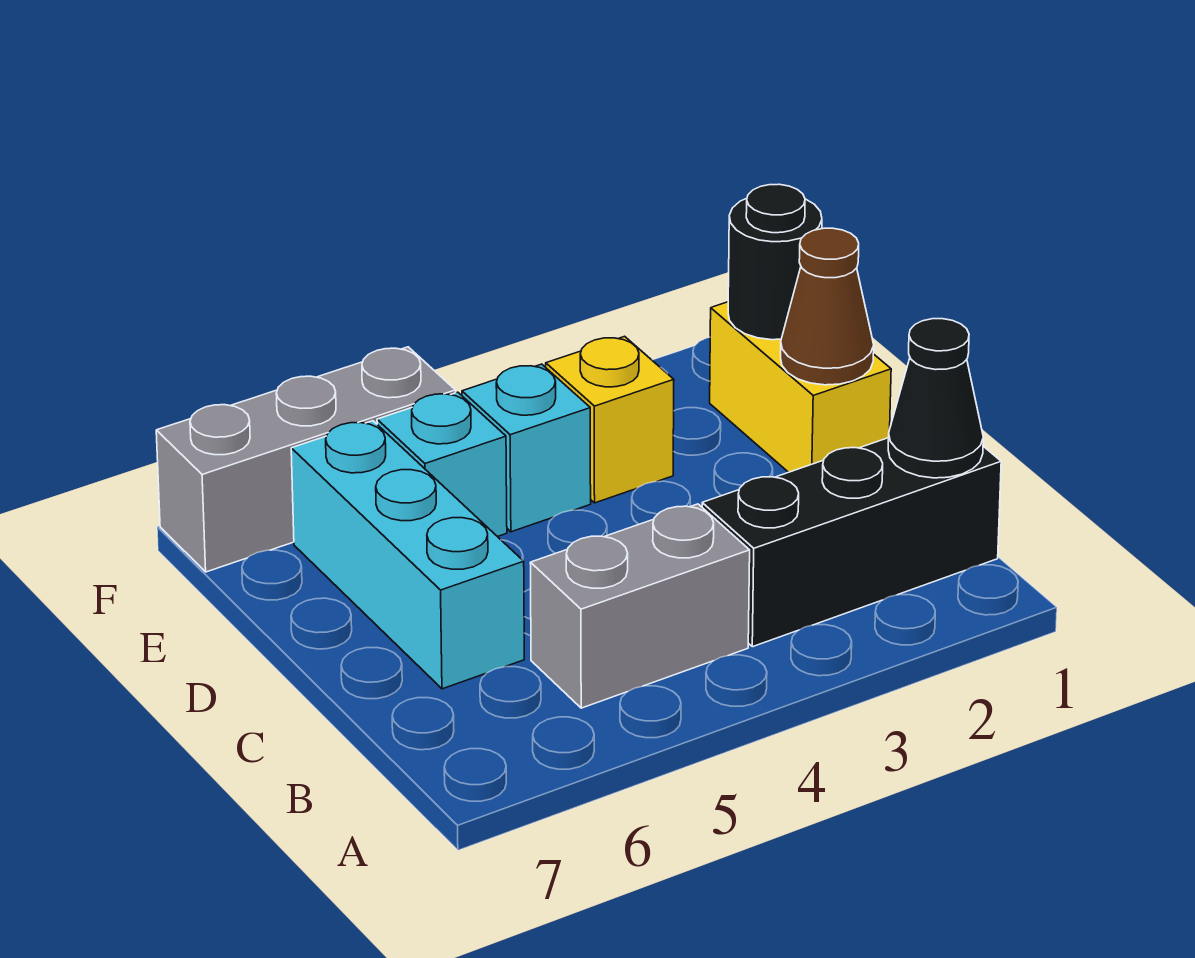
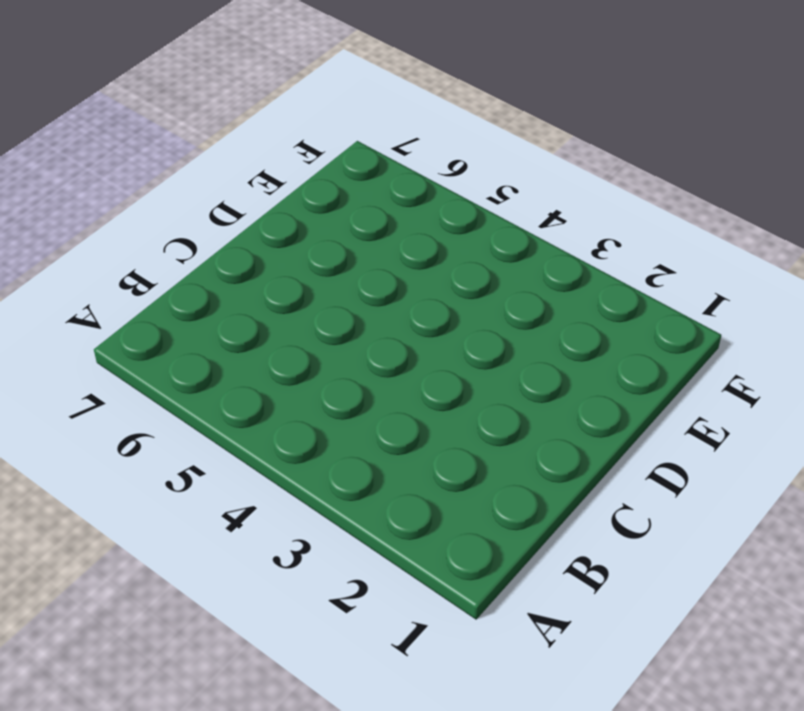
none -> black brick B1:B3 level 1
none -> grey brick B4:B5 level 1

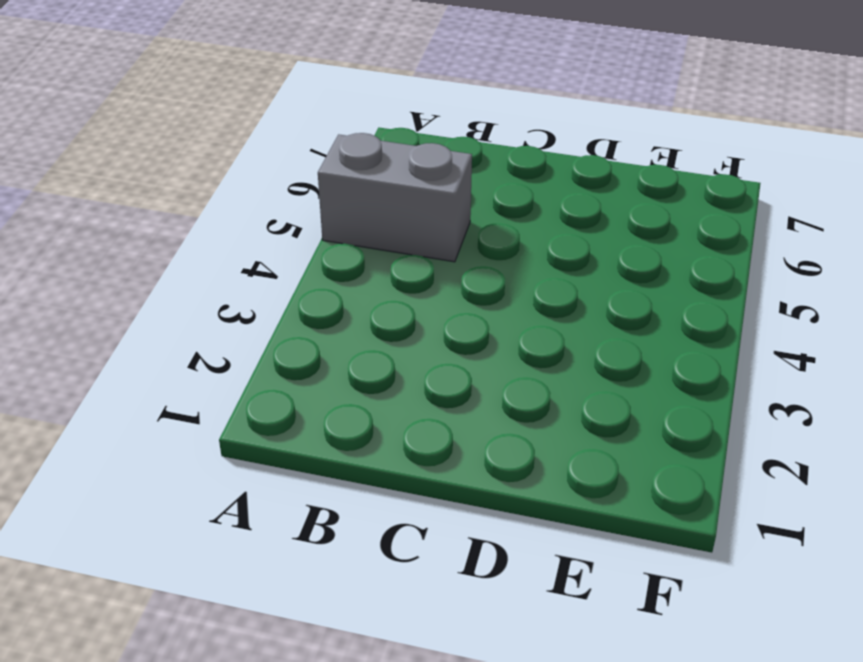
grey brick A5:B5 level 1 -> grey brick B4:B5 level 1
none -> black brick B1:B3 level 1
none -> cyan brick C6:E6 level 1

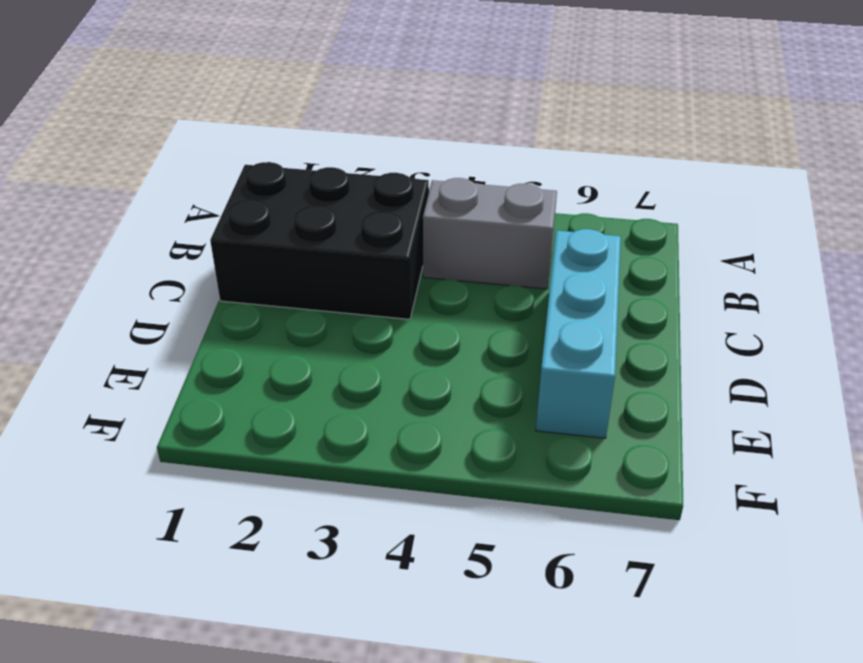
black brick B1:C3 level 1 -> black brick B1:B3 level 1
none -> yellow brick D1:E1 level 1
none -> yellow brick E3 level 1

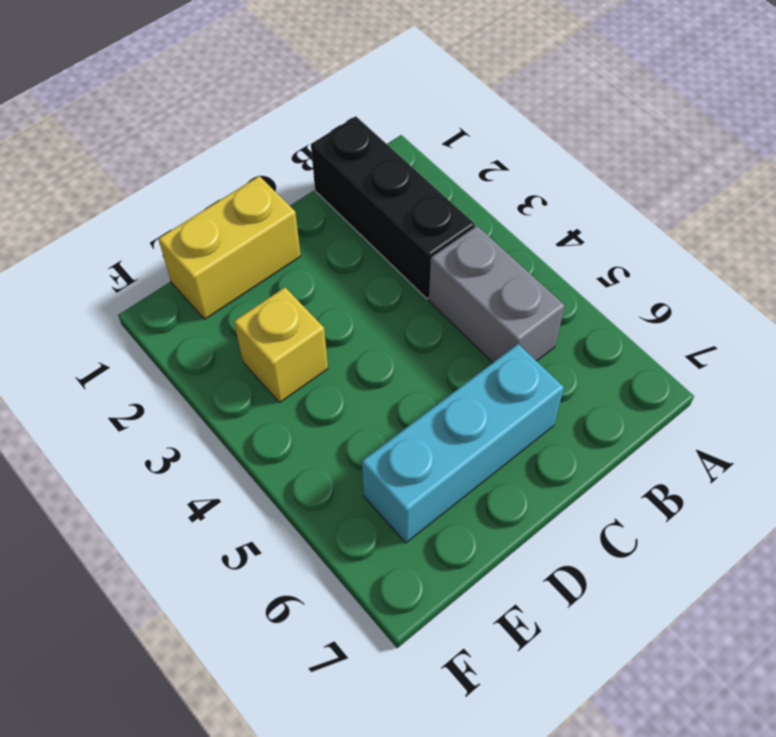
none -> cyan brick E4 level 1
none -> cyan brick E5 level 1

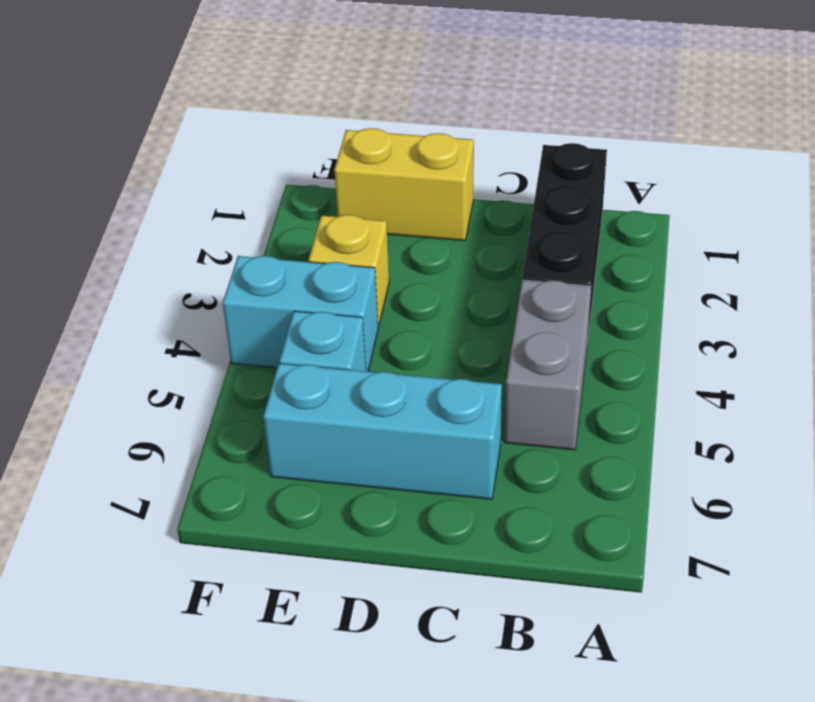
cyan brick E4:F4 level 1 -> cyan brick E4 level 1
none -> grey brick F5:F7 level 1
none -> black cone B1 level 2

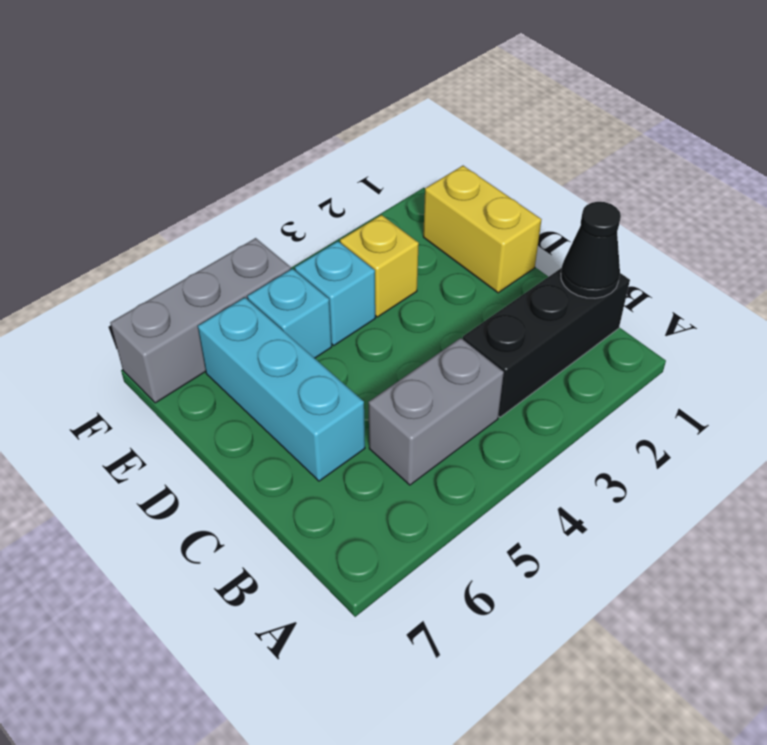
none -> brown cone D1 level 2
none -> black round brick E1 level 2

